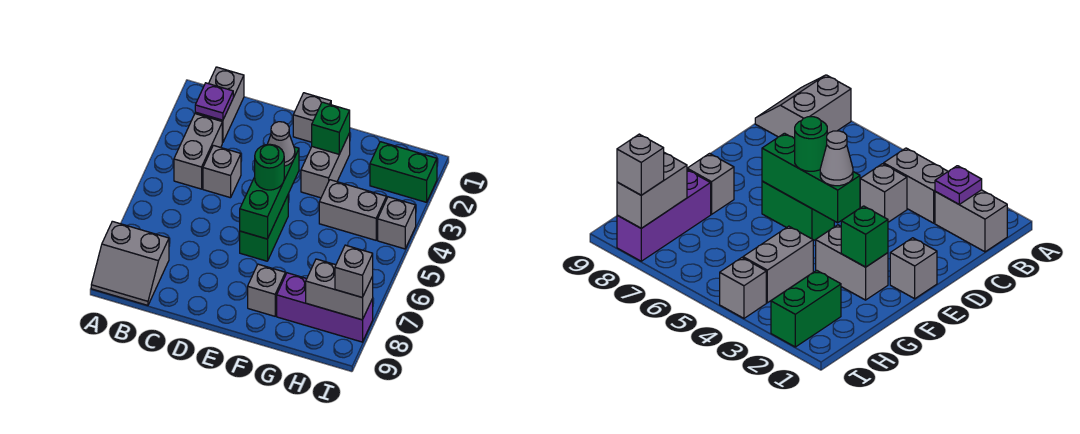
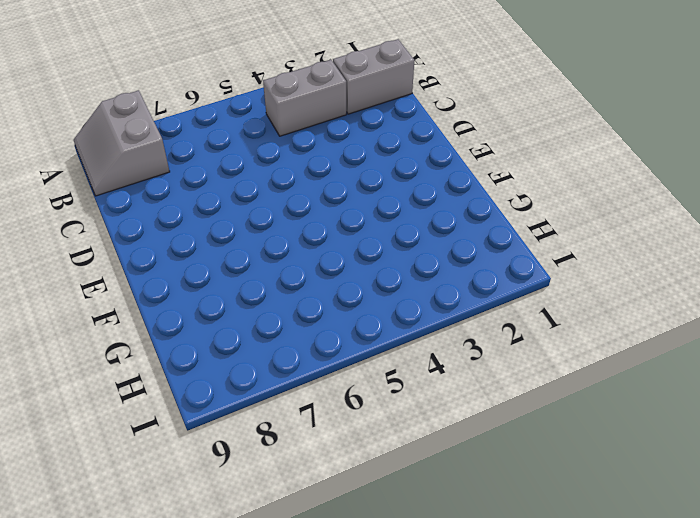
none -> grey brick C4 level 1
none -> grey brick E1 level 1
none -> green brick E5:E6 level 1

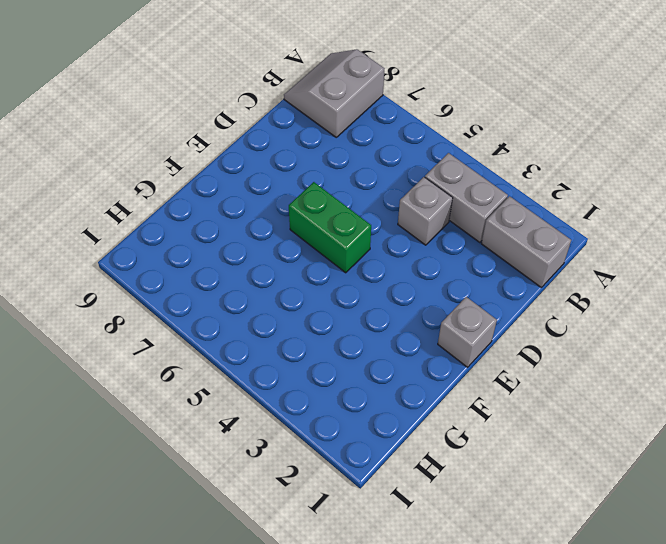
none -> grey brick F2:F3 level 1
none -> grey brick F8 level 1
none -> grey brick G4:H4 level 1

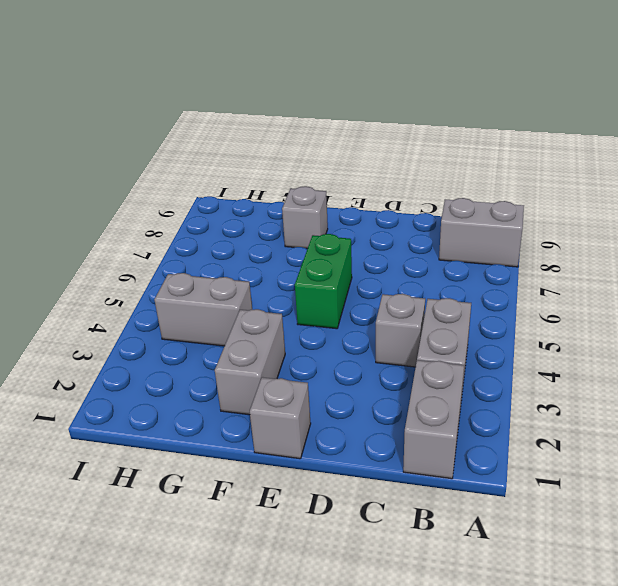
none -> purple brick G8:I8 level 1
none -> green brick H2:I2 level 1
none -> grey brick I4 level 1

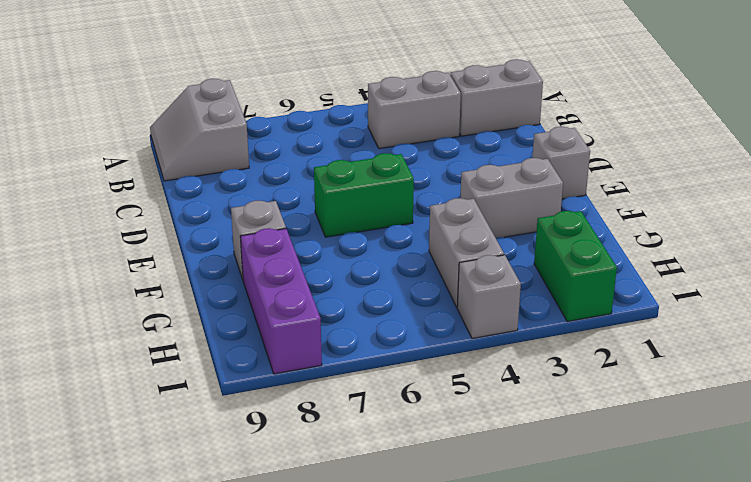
none -> grey brick C4 level 1
none -> purple plate B2 level 2
none -> green brick E4:E6 level 2

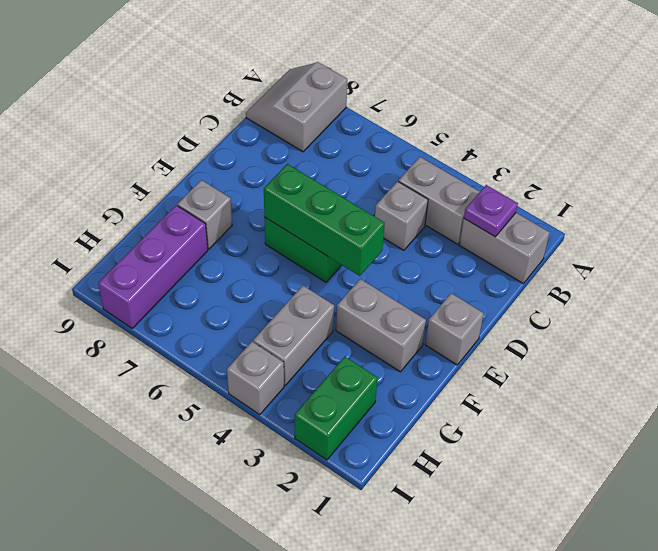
none -> green brick F2 level 2
none -> grey brick H8:I8 level 2
none -> grey cone E4 level 3

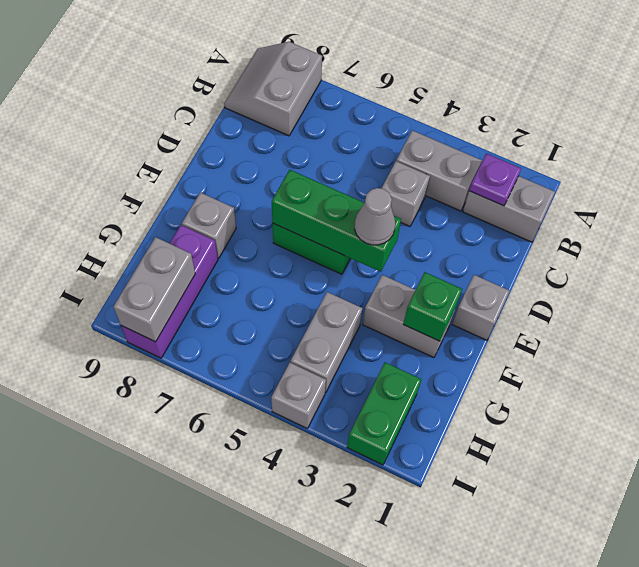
none -> green round brick E5 level 3
none -> grey brick I8 level 3

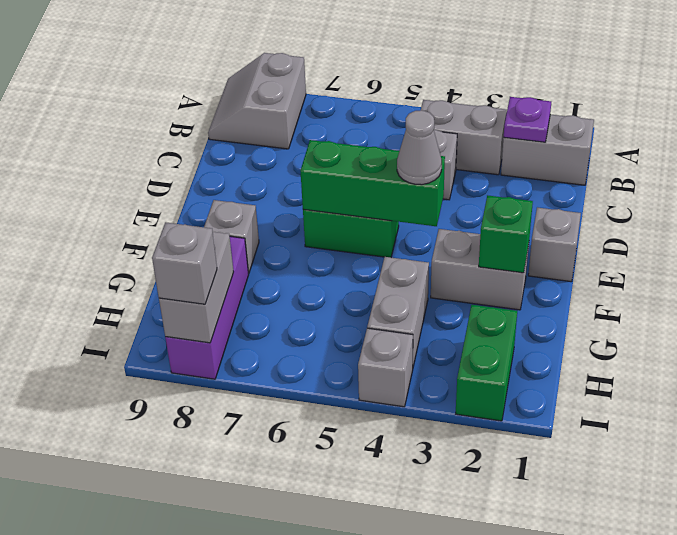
none -> green round brick E5 level 3

